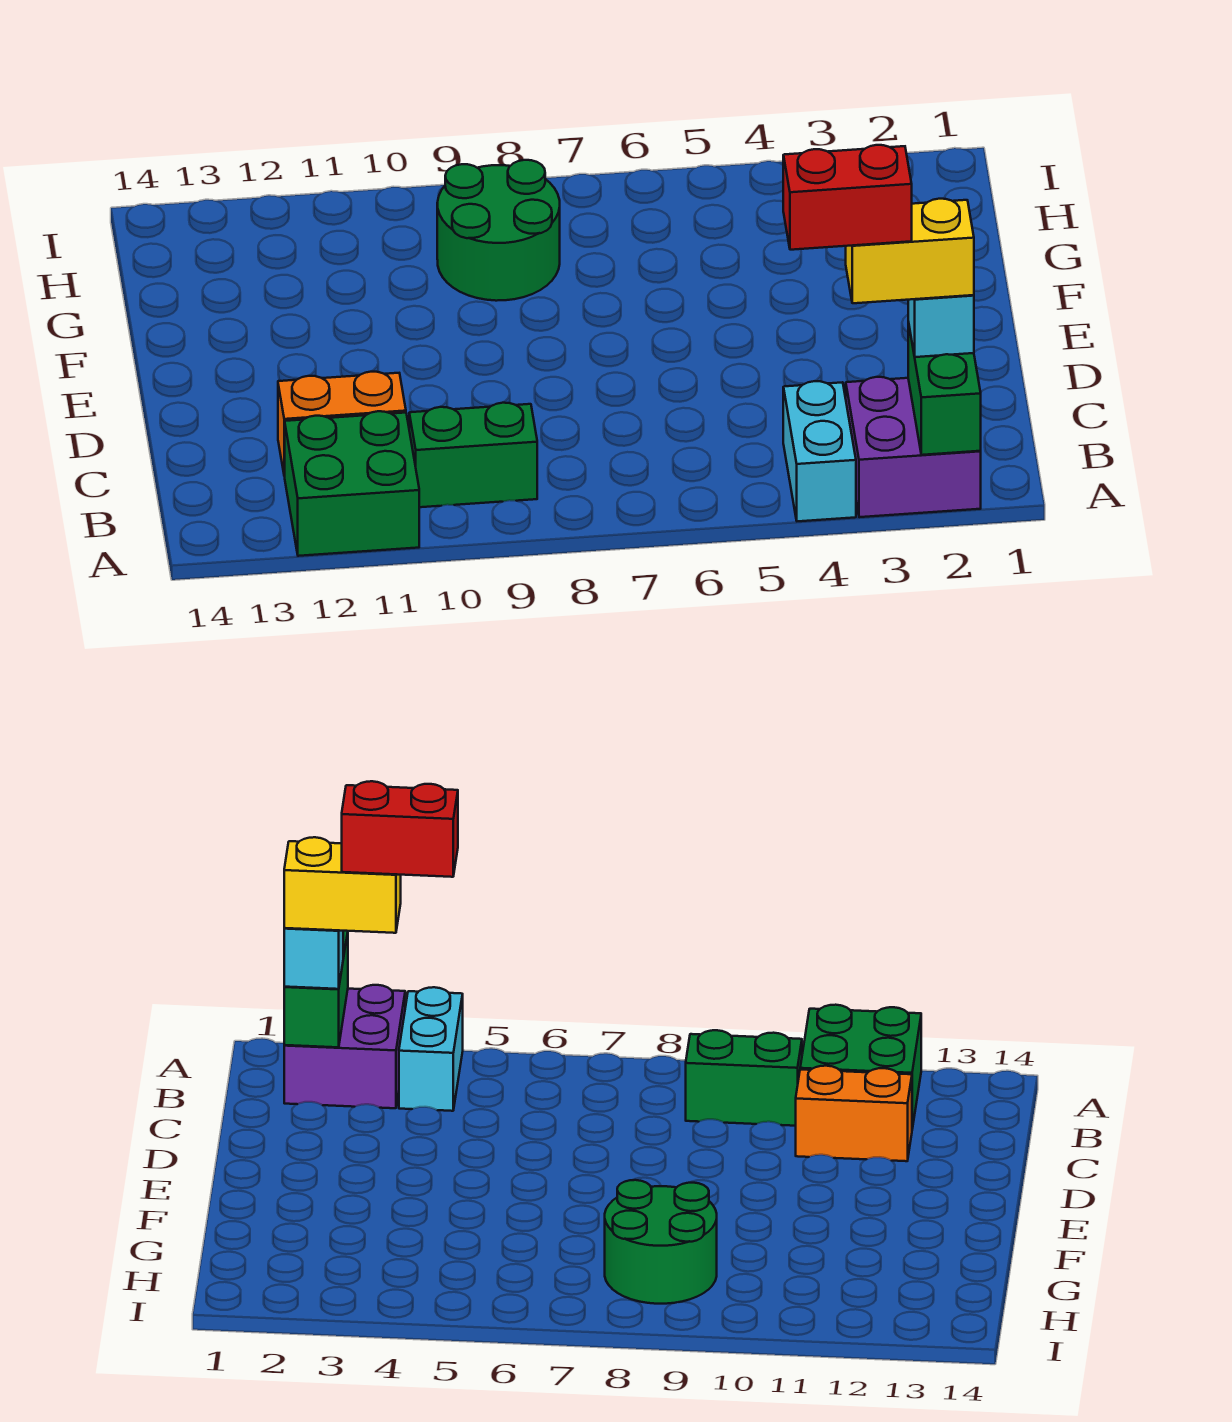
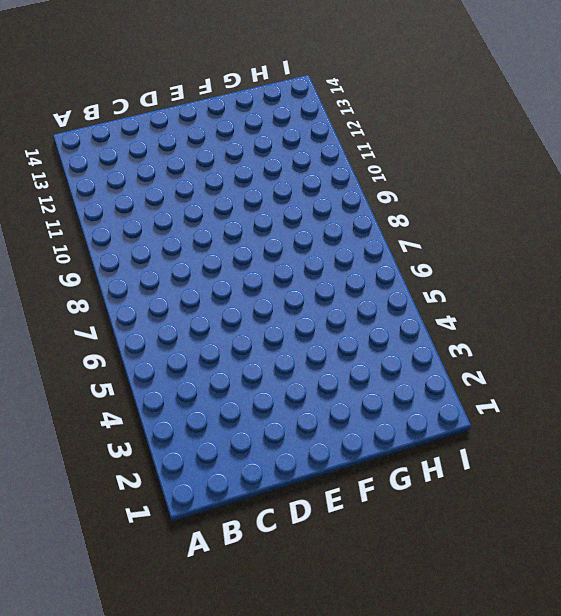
none -> purple brick A2:B3 level 1
none -> cyan brick A4:B4 level 1

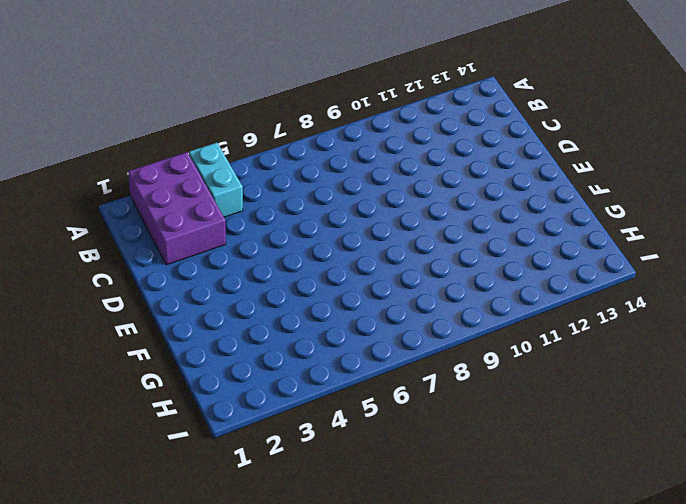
purple brick A2:C3 level 1 -> purple brick A2:B3 level 1
none -> green brick A11:B12 level 1
none -> green brick B9:B10 level 1

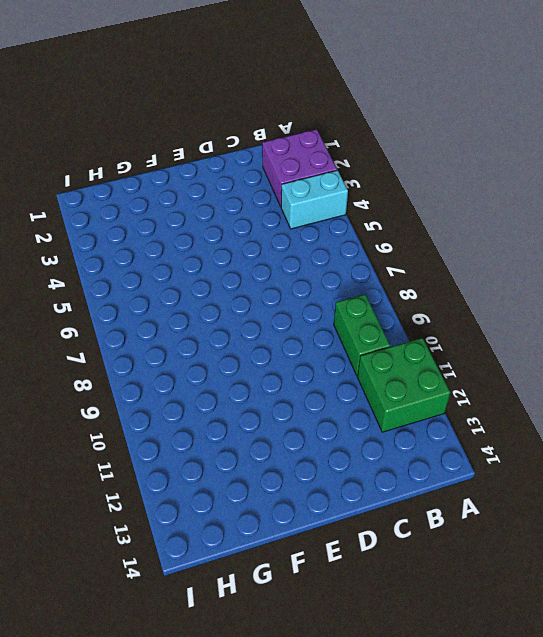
none -> orange brick C11:C12 level 1
none -> green round brick G8:H9 level 1

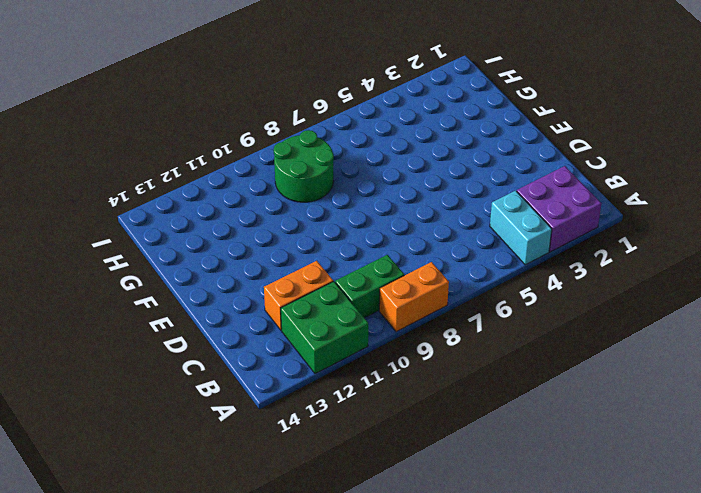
orange brick A8:A9 level 1 -> none
none -> green brick A2:B2 level 2
none -> cyan brick B2 level 3

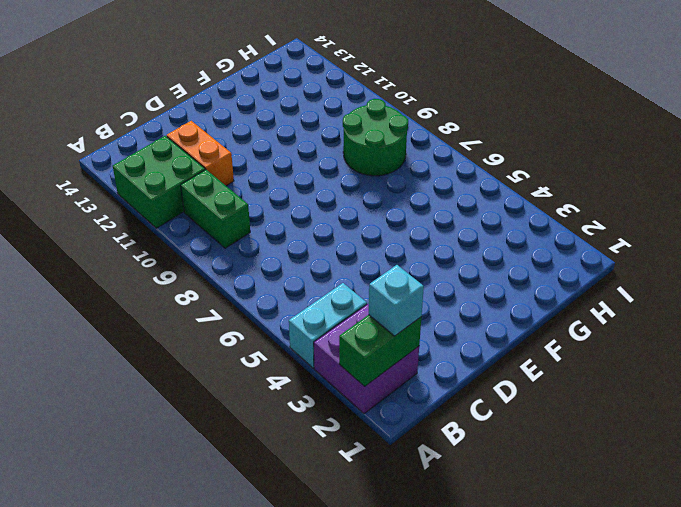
none -> yellow brick B2:B3 level 4
none -> red brick B3:B4 level 5

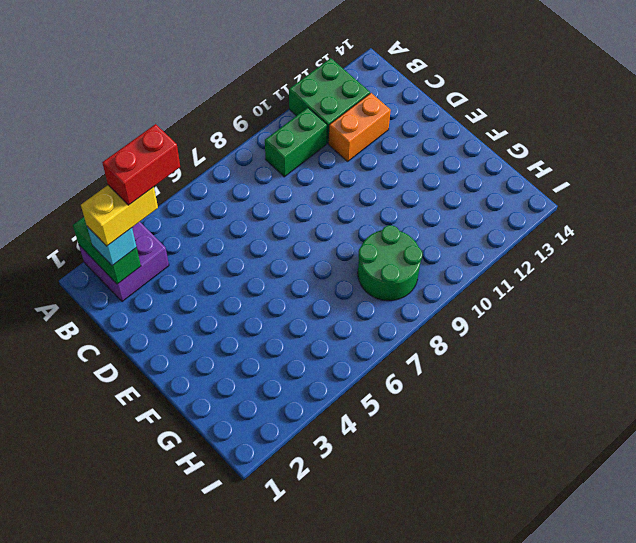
none -> cyan brick A4:B4 level 1

